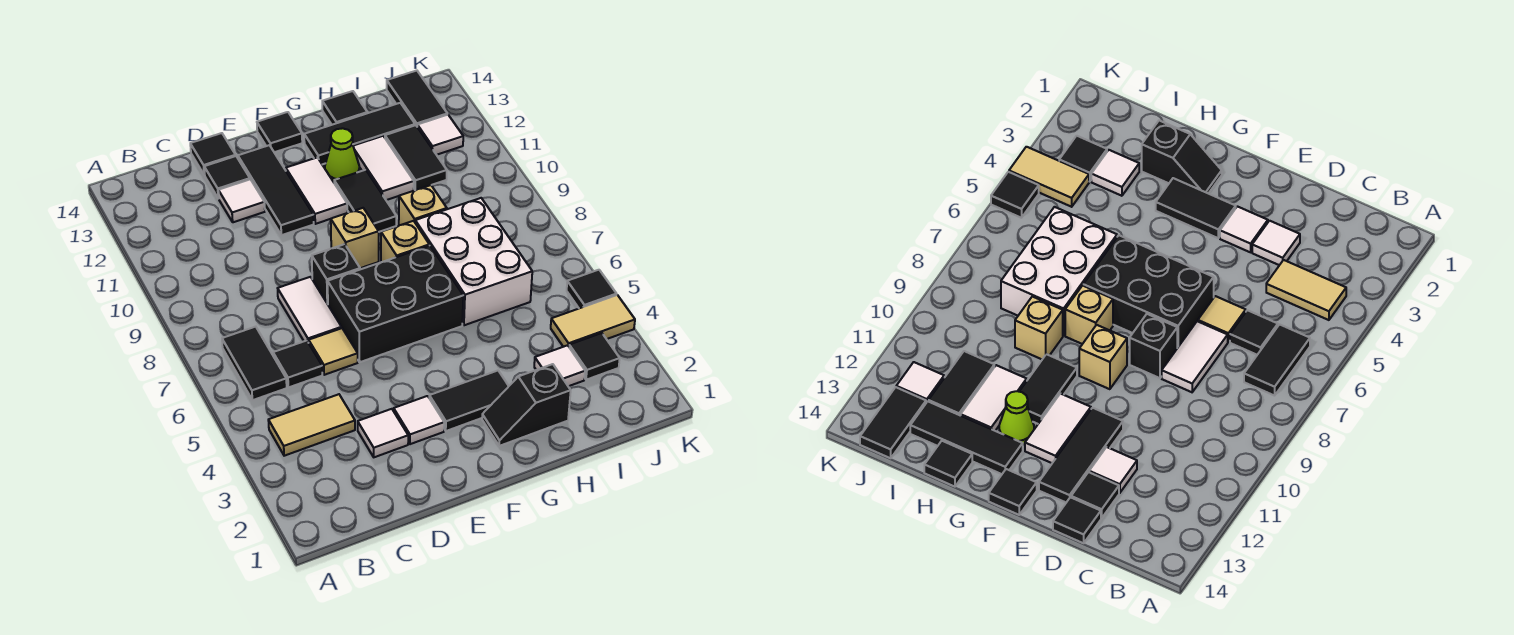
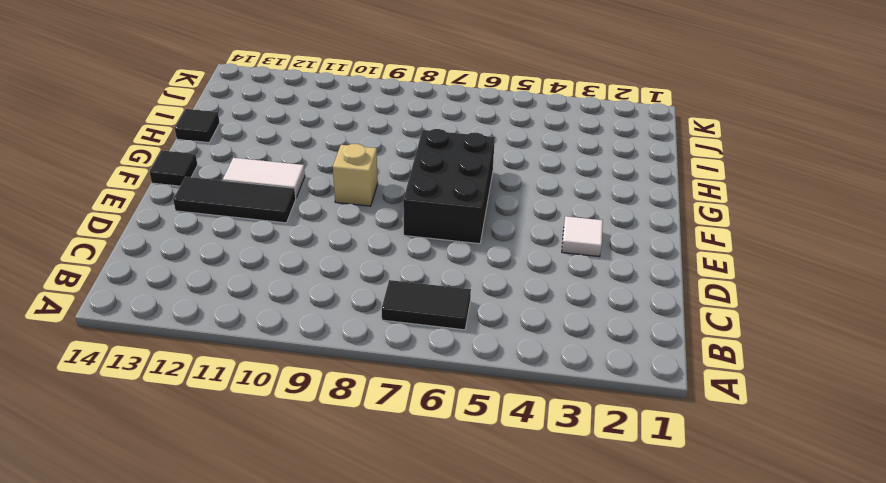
none -> tan tile B4:C4 level 1
none -> black tile C6 level 1
none -> white tile D3 level 1
none -> tan tile D6 level 1

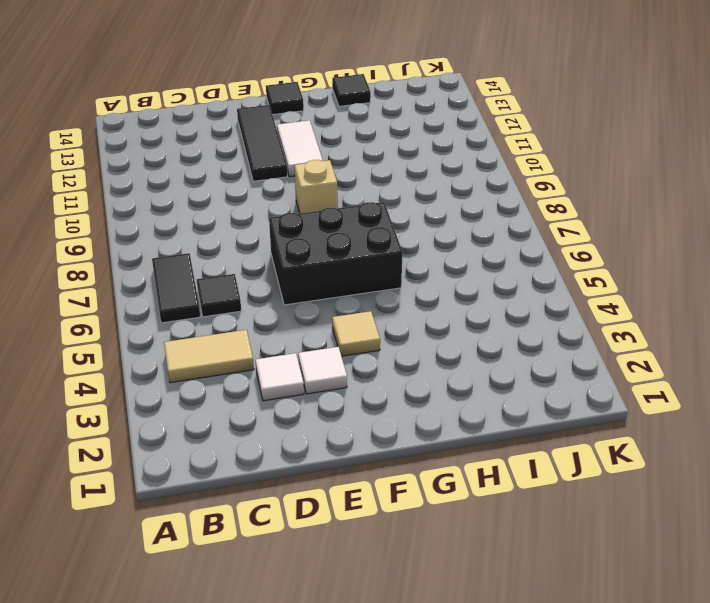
tan tile F4 level 1 -> tan tile D6 level 1
none -> white tile D7:D8 level 1
none -> white tile D12 level 1
none -> black tile D13 level 1
none -> black tile D14 level 1

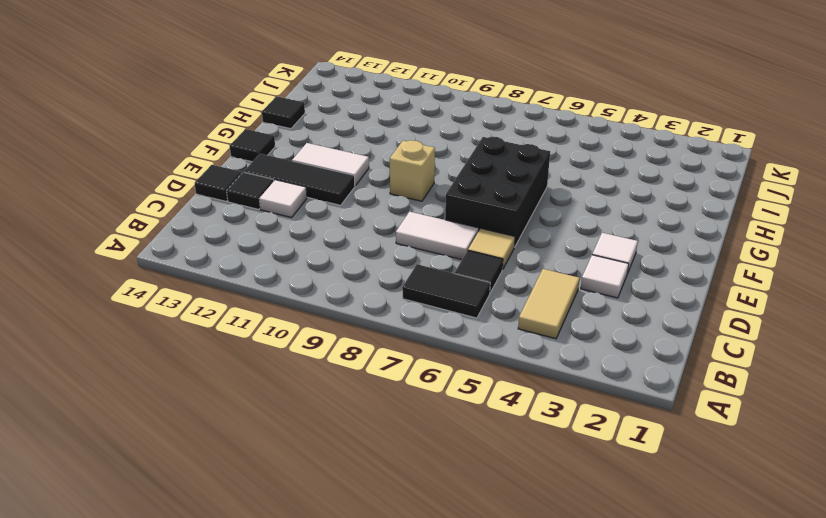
none -> black brick E8 level 1
none -> black tile F3:G3 level 1
none -> black slope G2:H2 level 1 top H
none -> tan brick G8 level 1

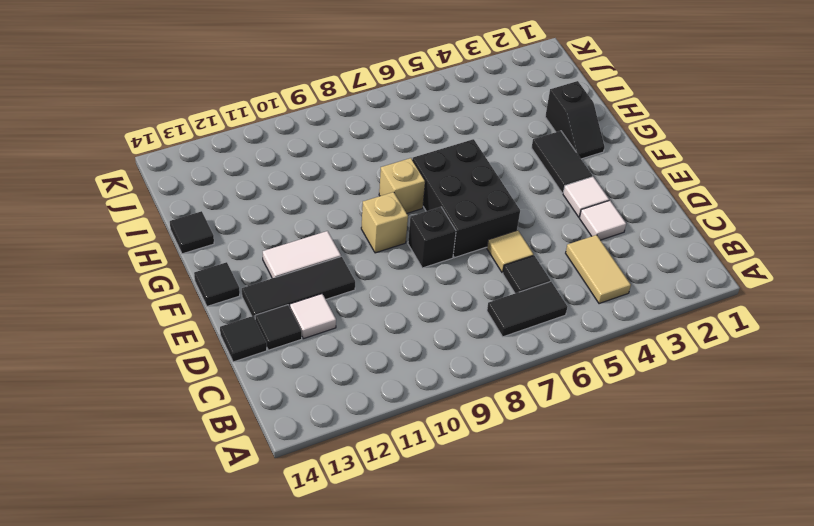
none -> white tile D7:D8 level 1
none -> black tile G10:G11 level 1
none -> lime cone G12 level 1
none -> black tile G13:I13 level 1

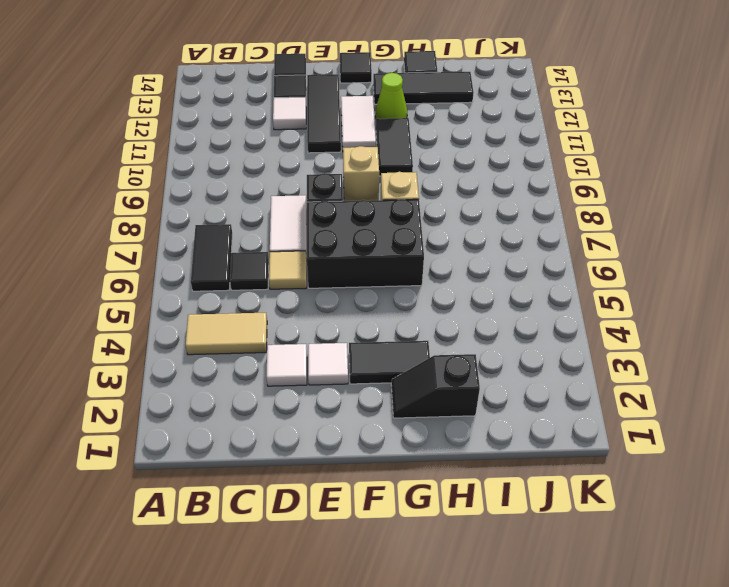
none -> white brick H6:I8 level 1
none -> tan brick H9 level 1
none -> white tile H11:H12 level 1
none -> white tile I3 level 1

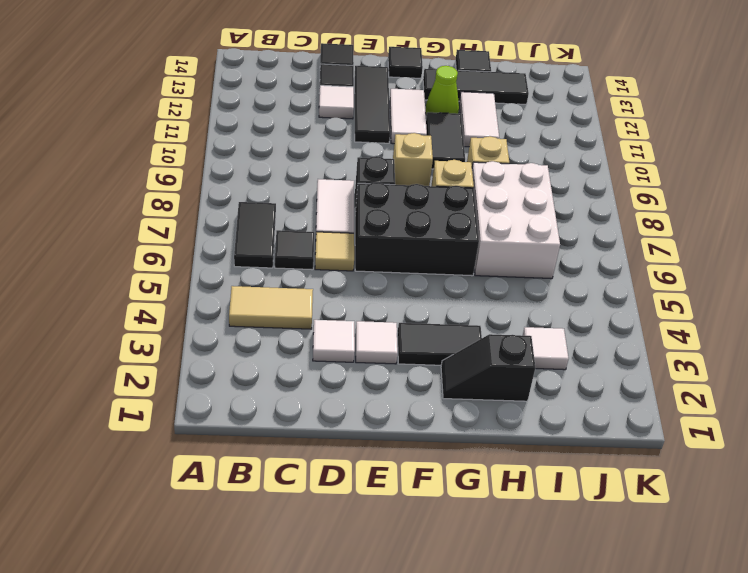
none -> black tile I11:I12 level 1
none -> black tile J3 level 1
none -> tan tile J4:K4 level 1
none -> white tile J12 level 1

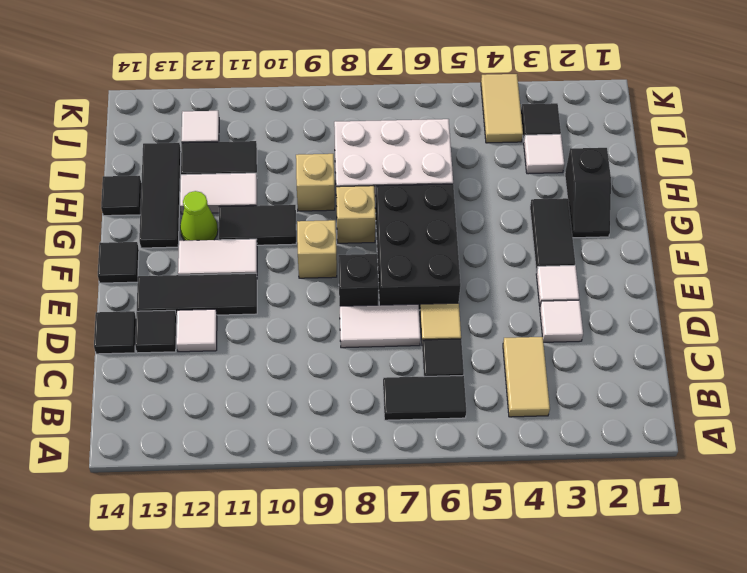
none -> black tile J13:J14 level 1
none -> black tile K5 level 1

